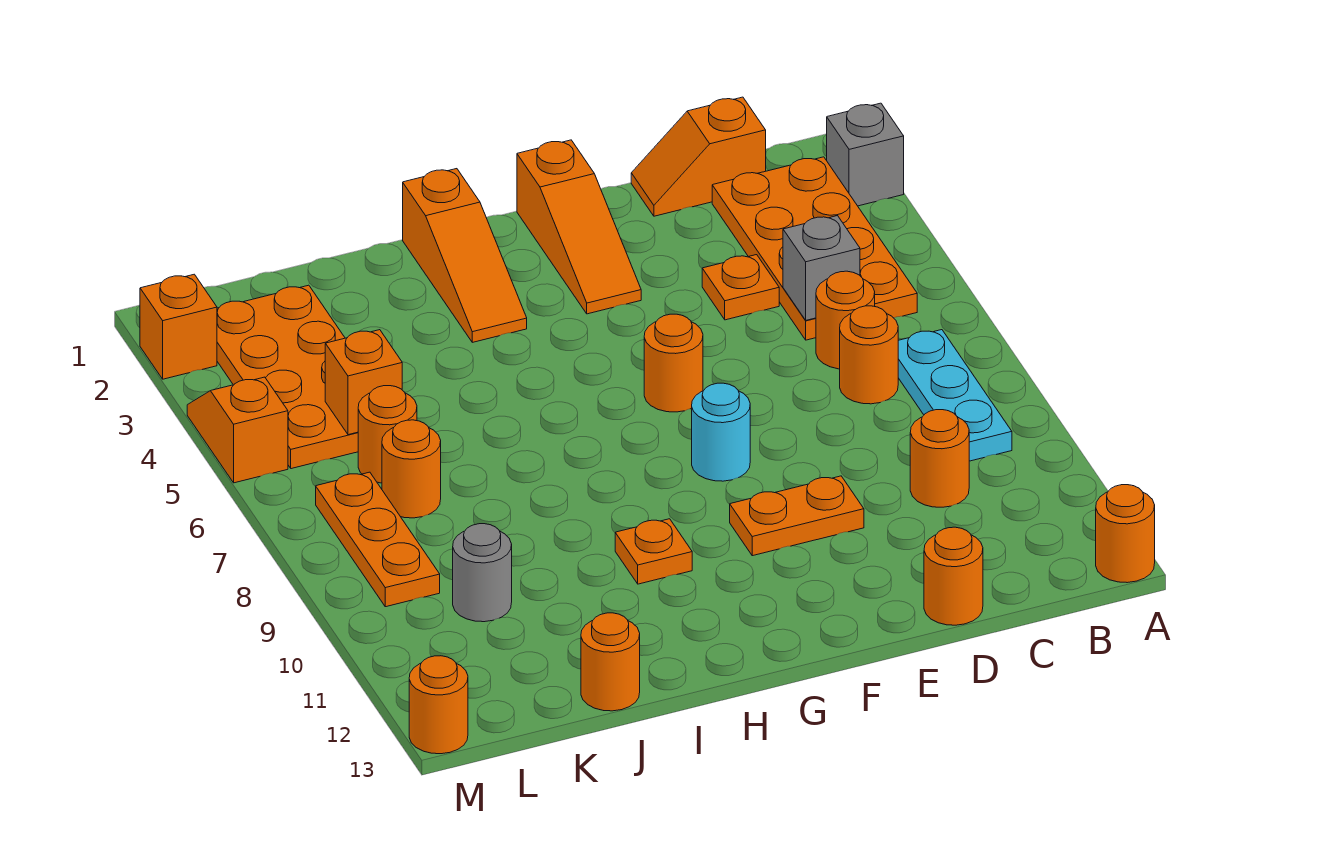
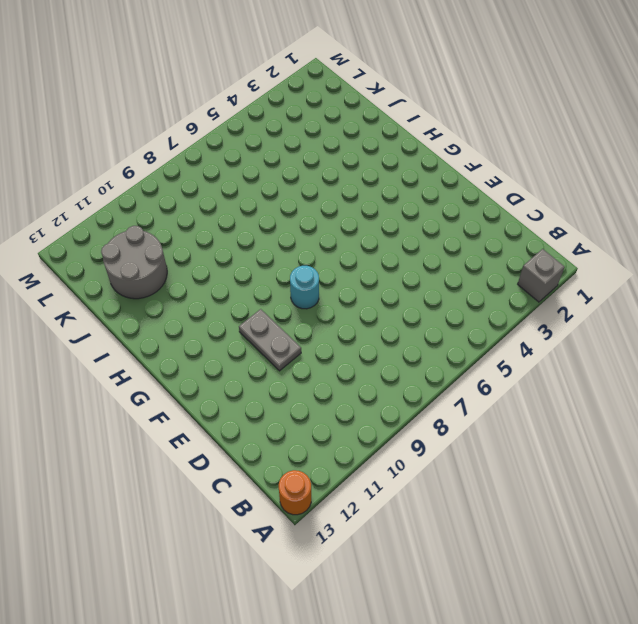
grey plate E10:F10 level 1 -> orange plate E10:F10 level 1
grey round brick J11:K12 level 1 -> none
none -> orange plate B2:C5 level 1
none -> cyan plate B7:B9 level 1
none -> orange slope C1:D1 level 1 top C

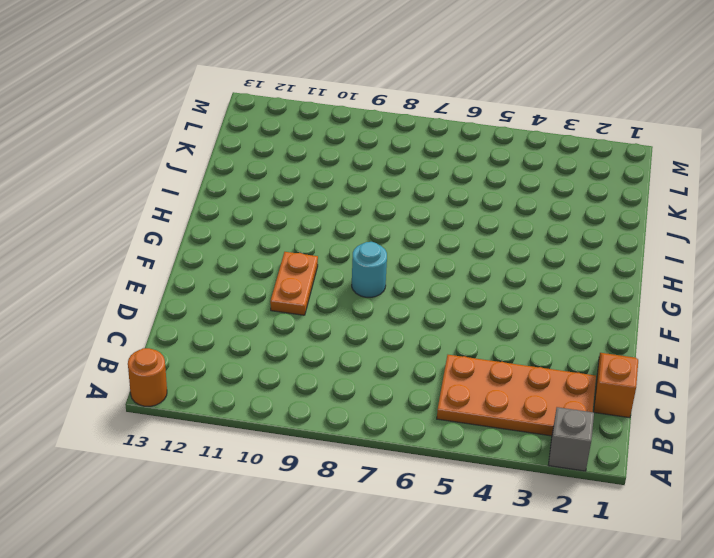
none -> cyan plate B7:B9 level 1
none -> orange round brick C6 level 1
none -> orange round brick C7 level 1

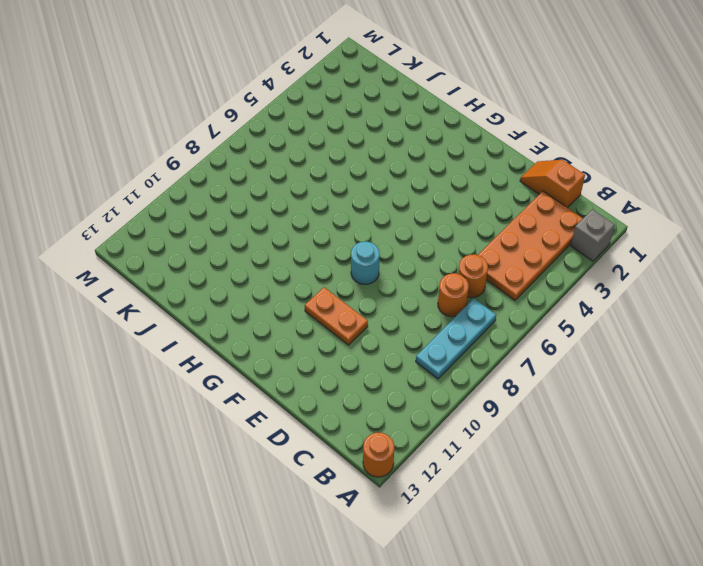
none -> orange round brick C10 level 1
none -> orange plate D4 level 1
none -> orange round brick D13 level 1

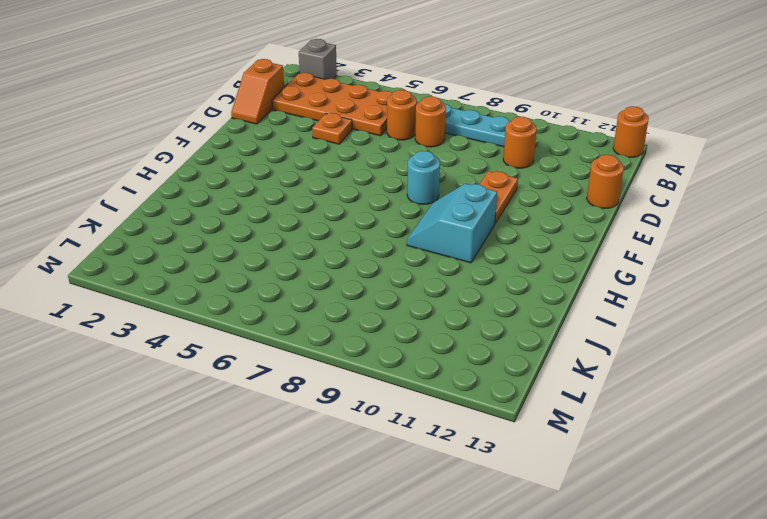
cyan slope G9:H10 level 1 top 10 -> orange plate H10 level 1
none -> orange slope F1:F3 level 1 top 1
none -> orange round brick F6 level 1
none -> orange slope H1:H3 level 1 top 1

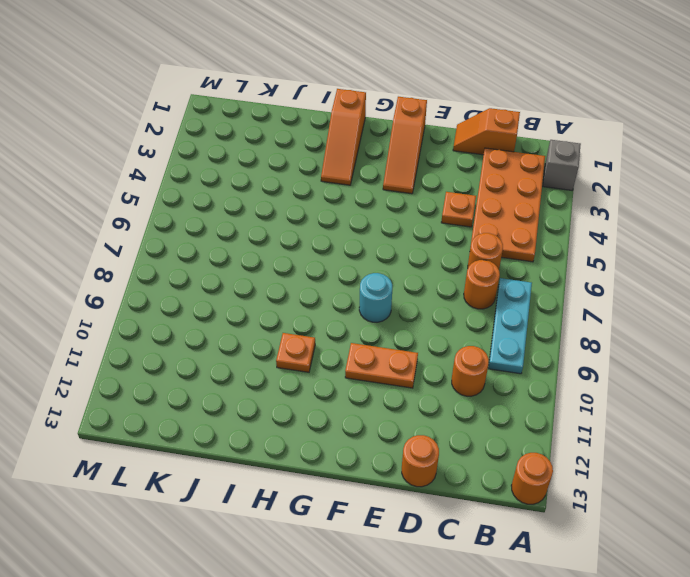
none -> orange round brick F6 level 1
none -> orange round brick J13 level 1
none -> orange plate K2:L5 level 1

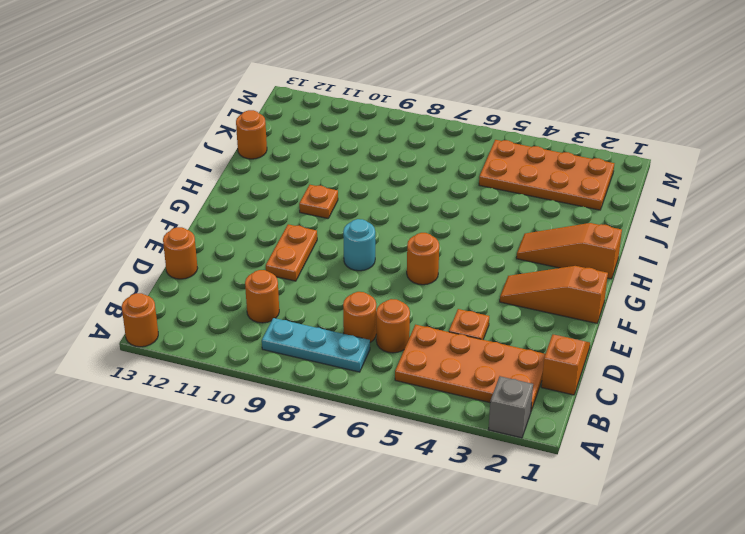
none -> orange round brick K6 level 1
none -> orange round brick K7 level 1
none -> grey round brick K10 level 1

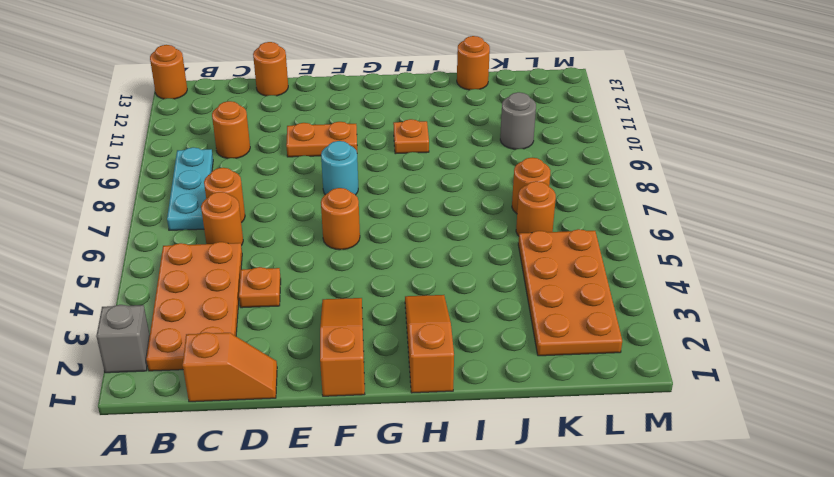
none -> orange plate L7:L9 level 1
none -> orange brick M2 level 1
none -> orange slope M4:M5 level 1 top 5

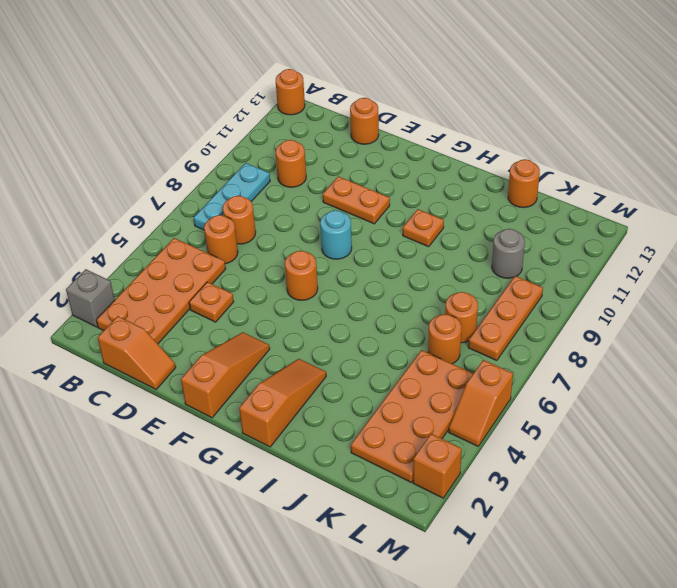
none -> orange round brick M13 level 1
none -> grey brick C5 level 2
none -> orange brick K5 level 2

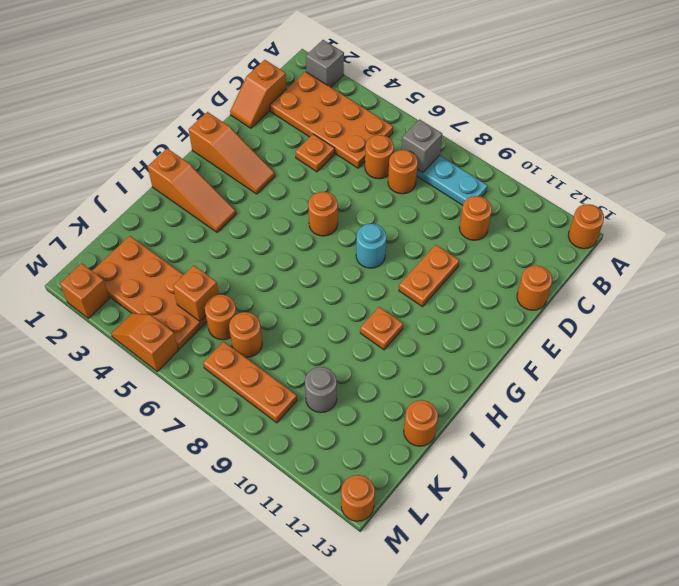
grey brick B7 level 2 -> grey brick C5 level 2

